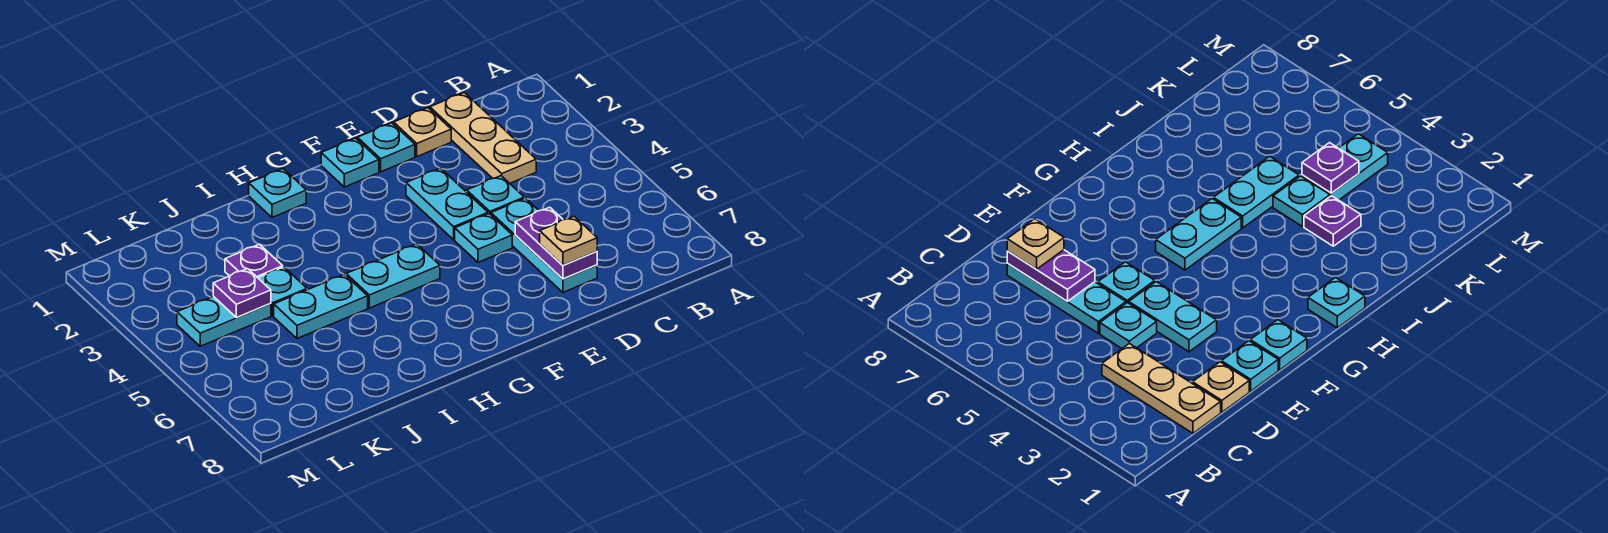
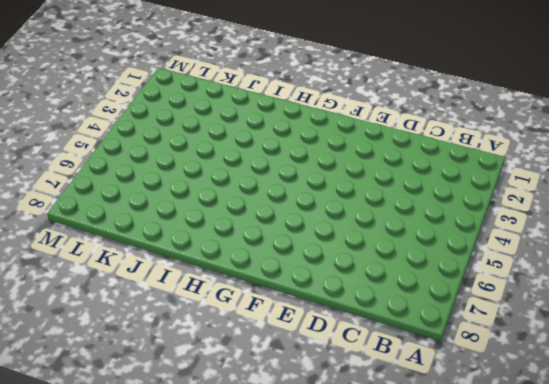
none -> tan plate C1:C3 level 1
none -> tan plate D1 level 1
none -> cyan plate D4 level 1

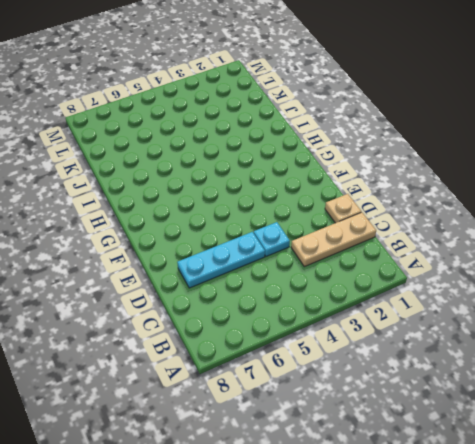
none -> cyan plate E1 level 1
none -> cyan plate E3:E4 level 1
none -> cyan plate E5 level 1

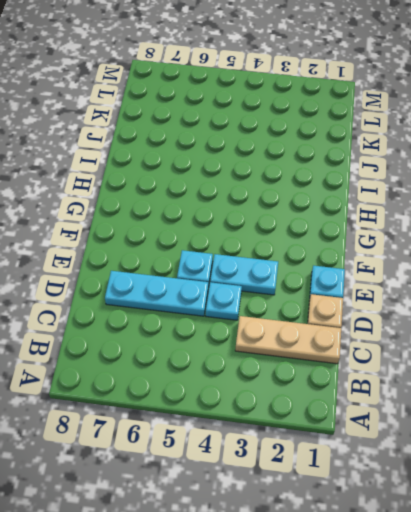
none -> cyan plate F1 level 1
none -> cyan plate G5:H5 level 1
none -> cyan plate H1 level 1

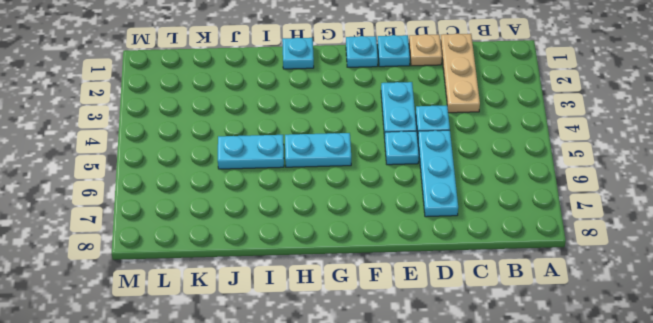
none -> purple plate J3 level 1
none -> cyan plate J4 level 1
none -> cyan plate K4:L4 level 1

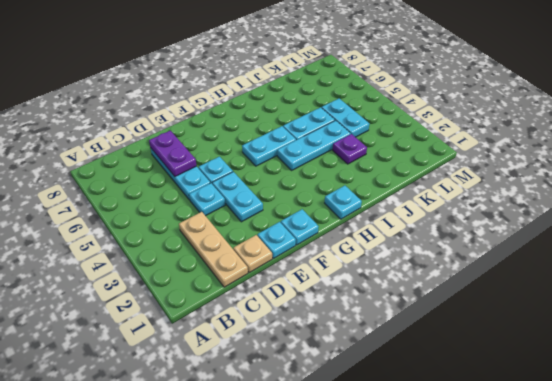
cyan plate H4:J4 level 1 -> cyan plate J4 level 1
cyan plate K4:K5 level 1 -> cyan plate K4:L4 level 1
none -> purple plate K4 level 2
none -> tan plate D7 level 3

